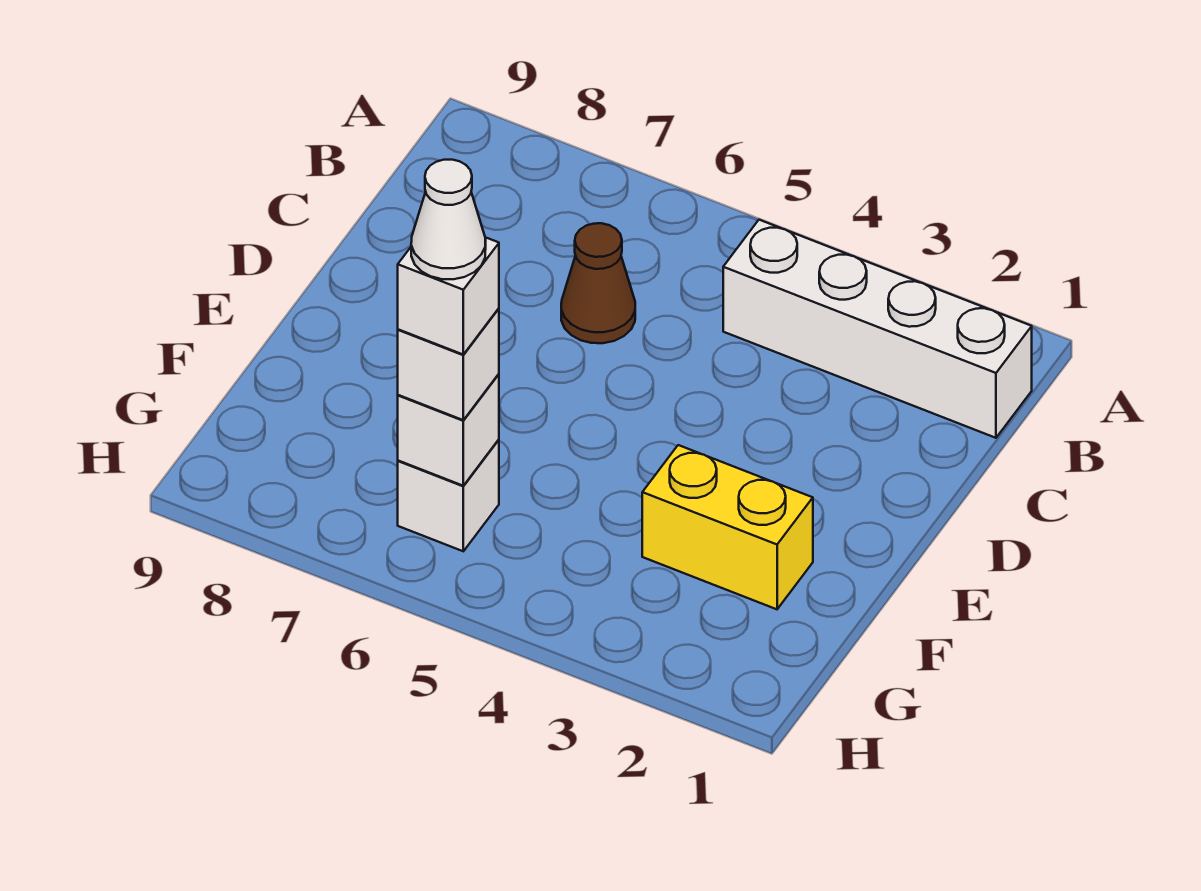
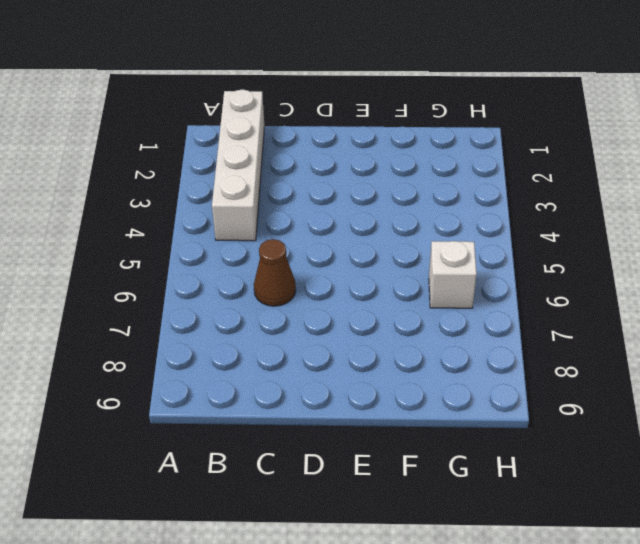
none -> yellow brick F2:F3 level 1
none -> white brick G6 level 2

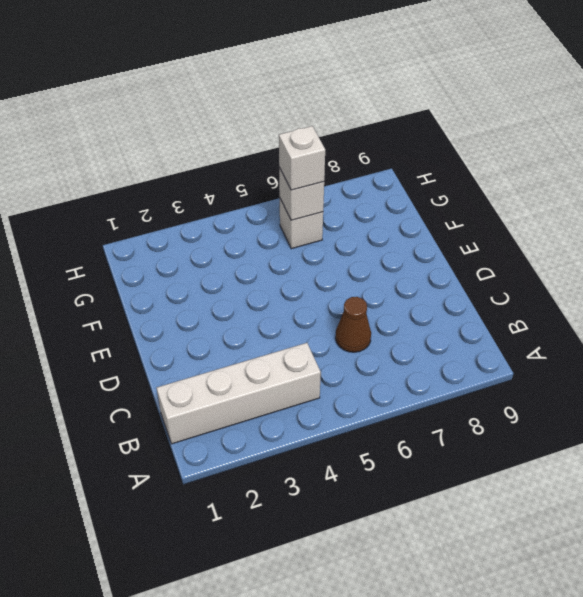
none -> yellow brick F2:F3 level 1
none -> white brick G6 level 4

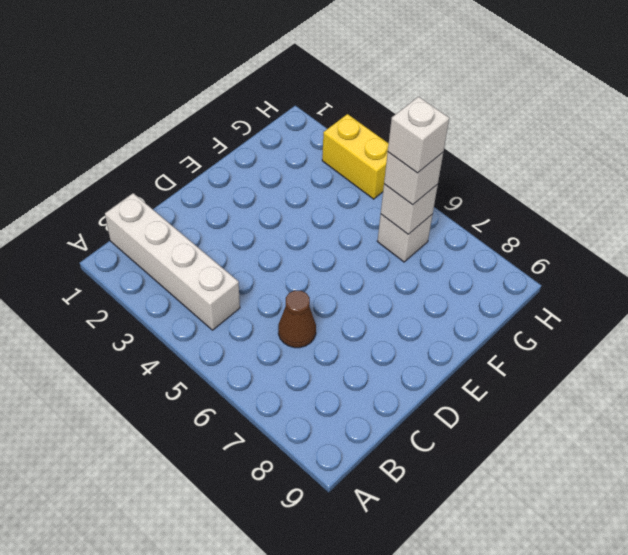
yellow brick H3:H4 level 1 -> yellow brick F2:F3 level 1
none -> white cone G6 level 5

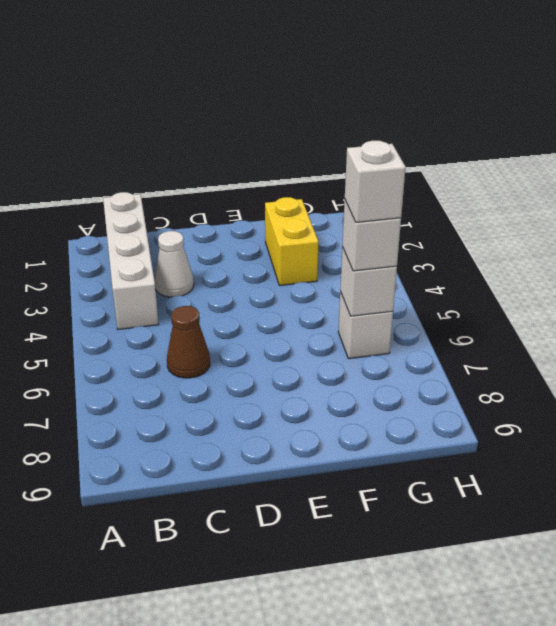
white cone C3 level 1 -> white cone G6 level 5

